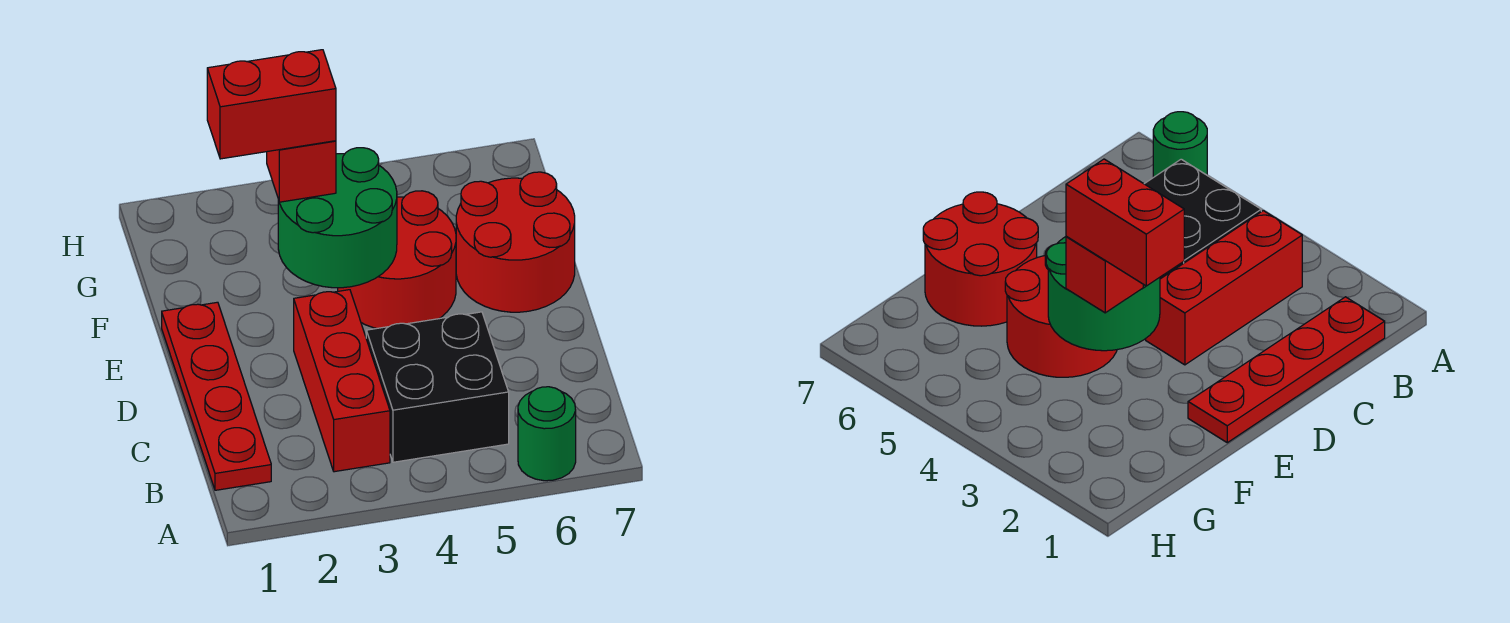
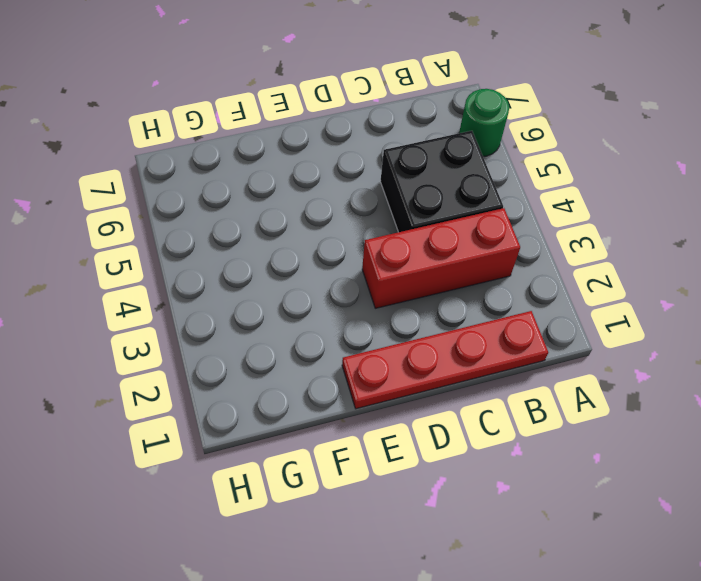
none -> red round brick E4:F5 level 1
none -> red round brick E6:F7 level 1

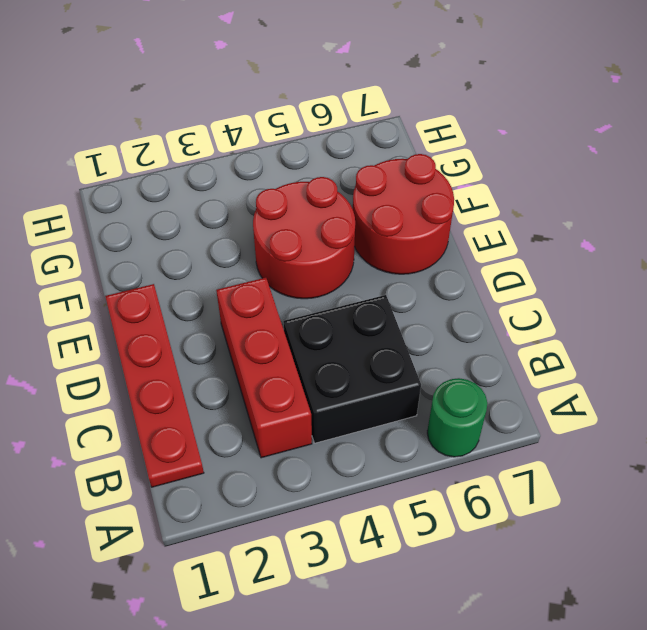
none -> green round brick E3:F4 level 2
none -> red brick F3 level 3

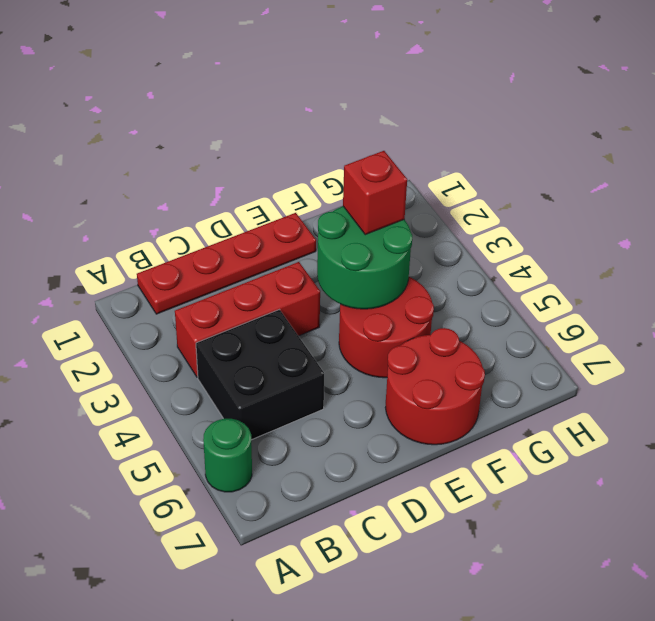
none -> red brick F2:F3 level 4

